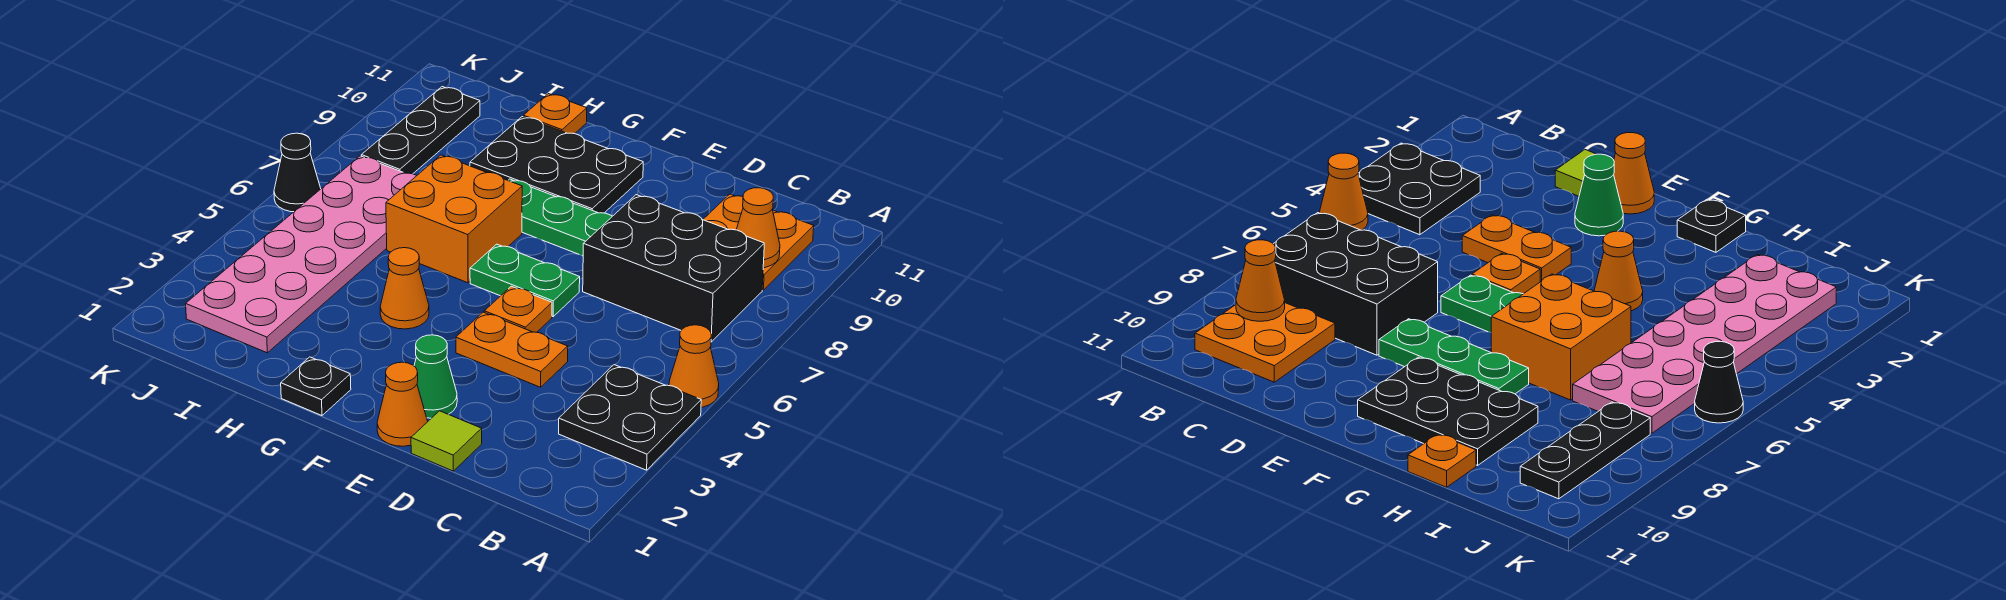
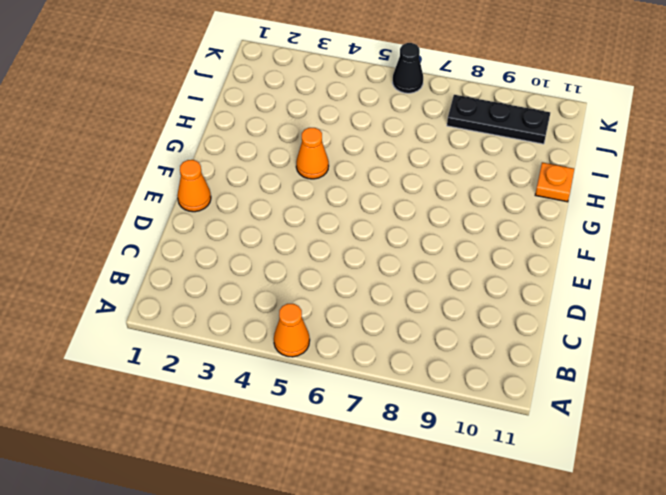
none -> black plate A3:B4 level 1
none -> black brick B7:D8 level 1
none -> orange plate B9:C10 level 1

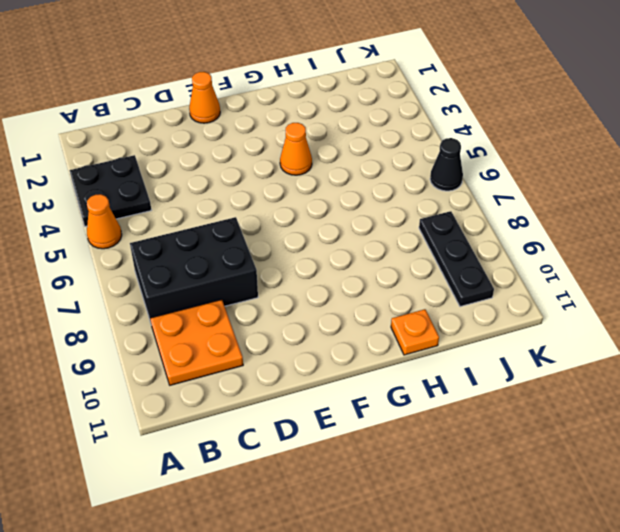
none -> lime tile D1 level 1
none -> orange plate D4:E4 level 1
none -> green cone E2 level 1

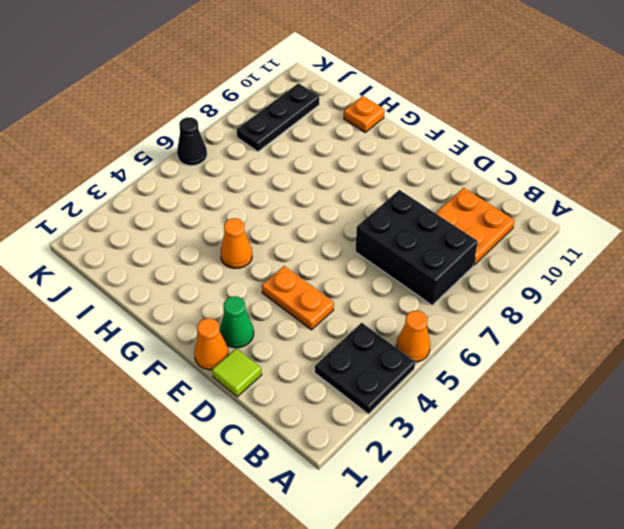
none -> orange plate E5 level 1
none -> green plate E6:F6 level 1
none -> green plate E8:G8 level 1

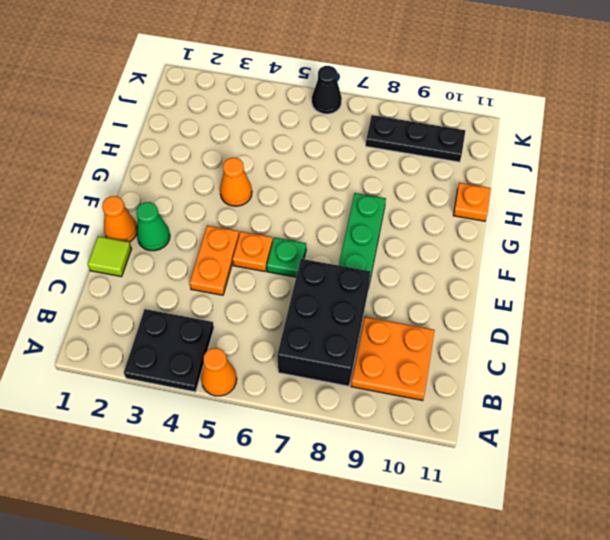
green plate E6 level 1 -> green plate E6:F6 level 1
none -> black plate F9:H10 level 1
none -> black plate G1 level 1
none -> orange brick G6:H7 level 1

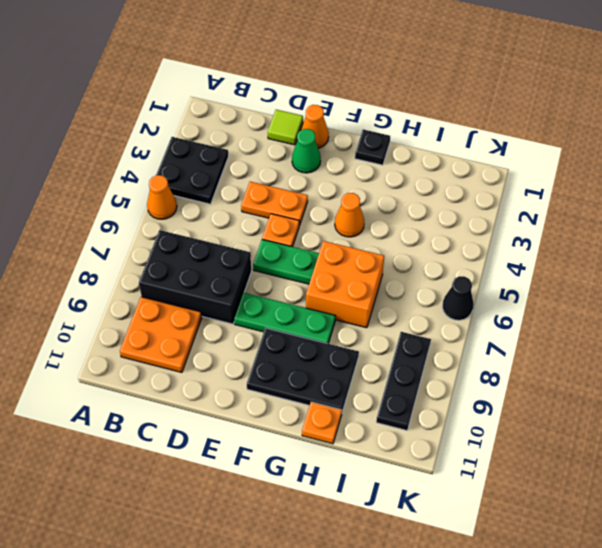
none -> pink plate I2:J7 level 1
none -> orange cone B9 level 2

